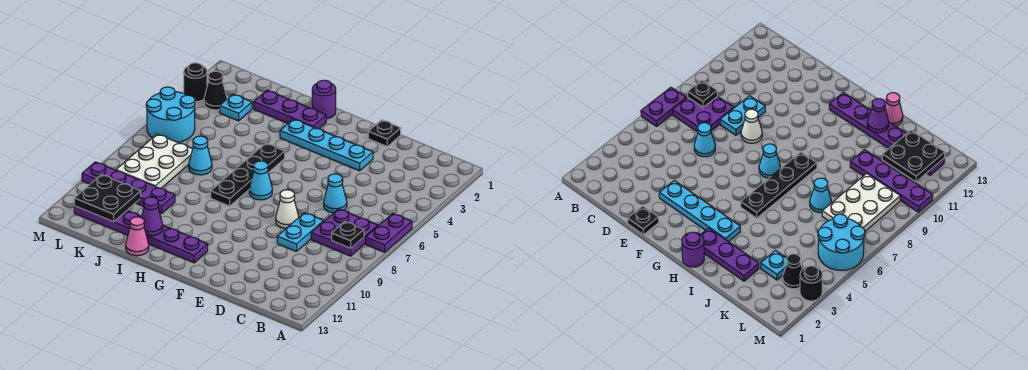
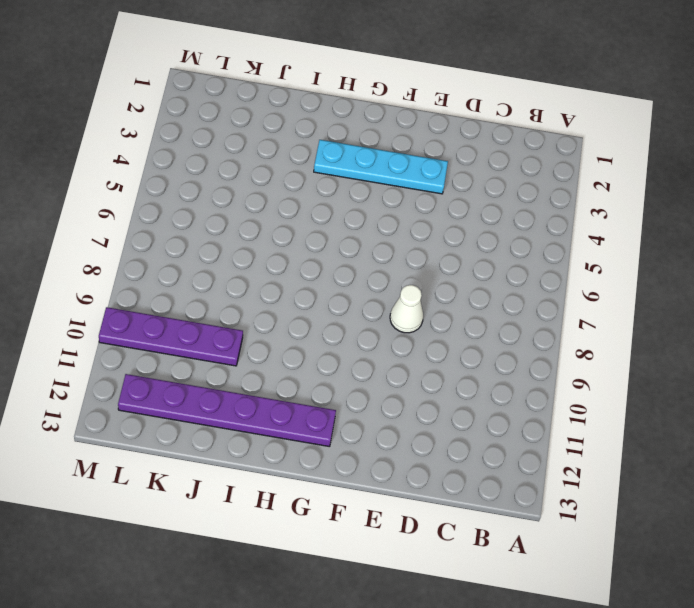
none -> purple plate A6:A7 level 1
none -> purple plate B7:C8 level 1
none -> cyan cone D6 level 1

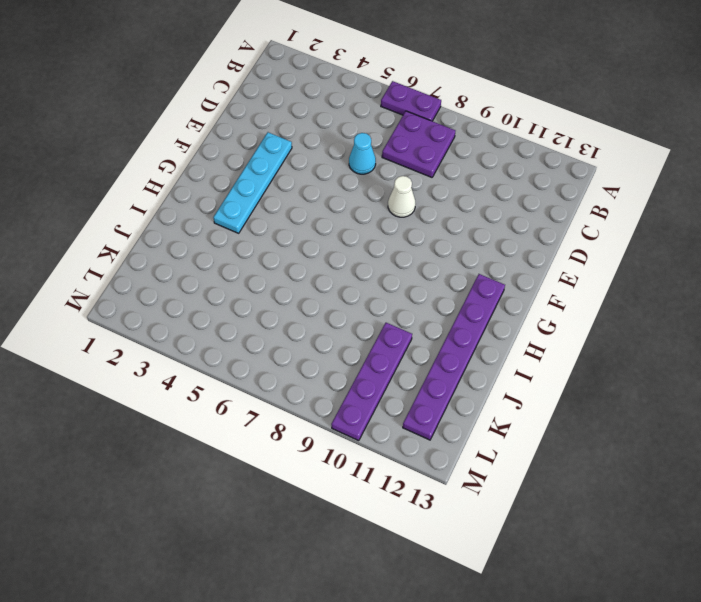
none -> cyan plate D8:D9 level 1
none -> black plate E1 level 1
none -> cyan cone G7 level 1

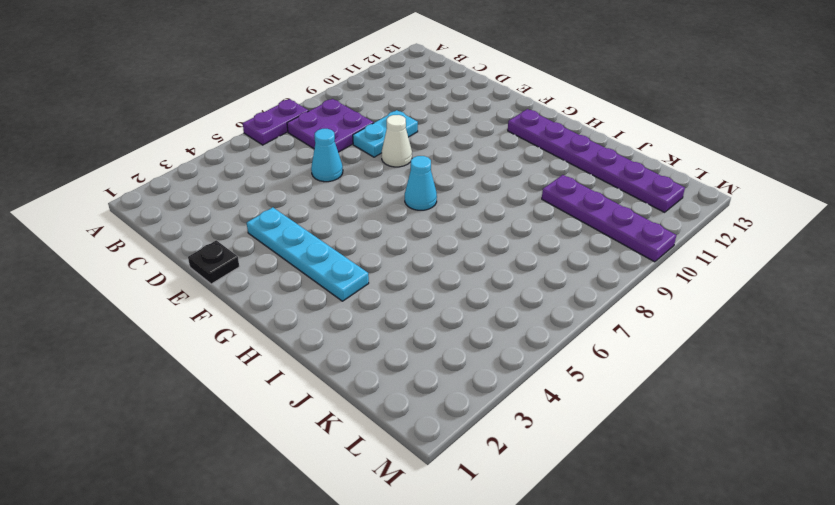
none -> purple round brick H1 level 1
none -> purple plate H2:J2 level 1
none -> black plate H5:H8 level 1

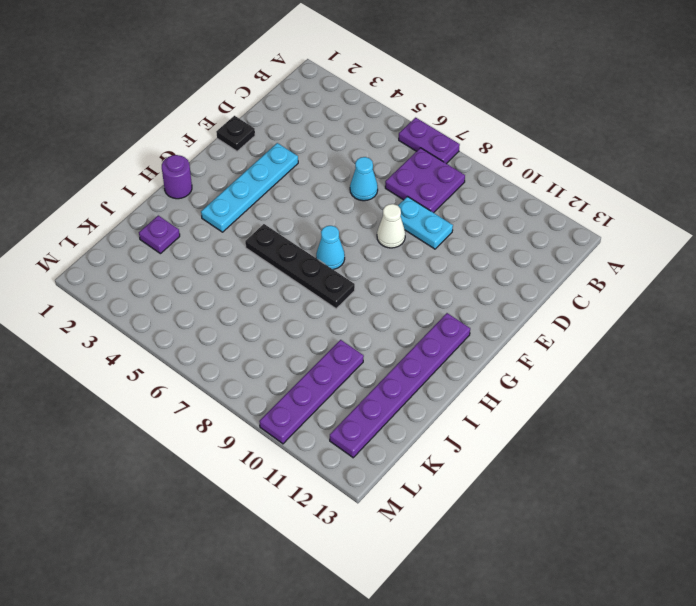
purple plate J2 level 1 -> purple plate H2:J2 level 1
none -> pink cone I13 level 1
none -> cyan cone J7 level 1
none -> cyan plate K3 level 1

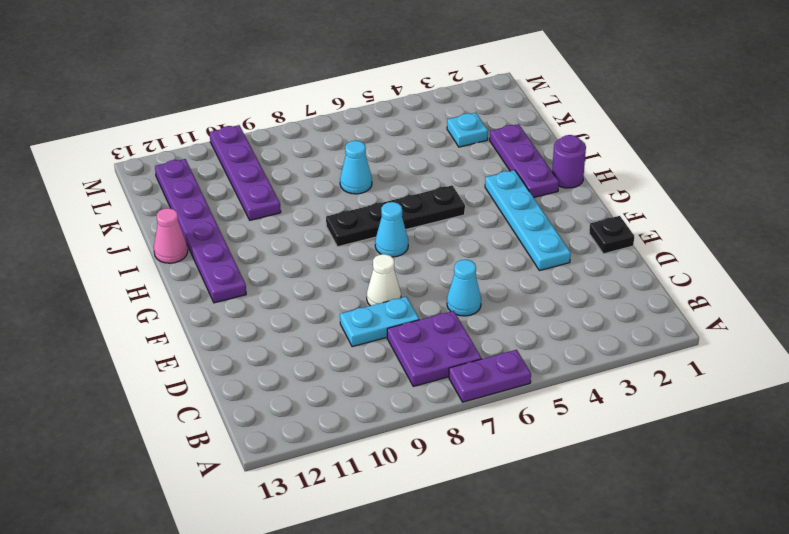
none -> white plate K7:L9 level 1
none -> black cone L3 level 1
none -> cyan round brick L5:M6 level 1

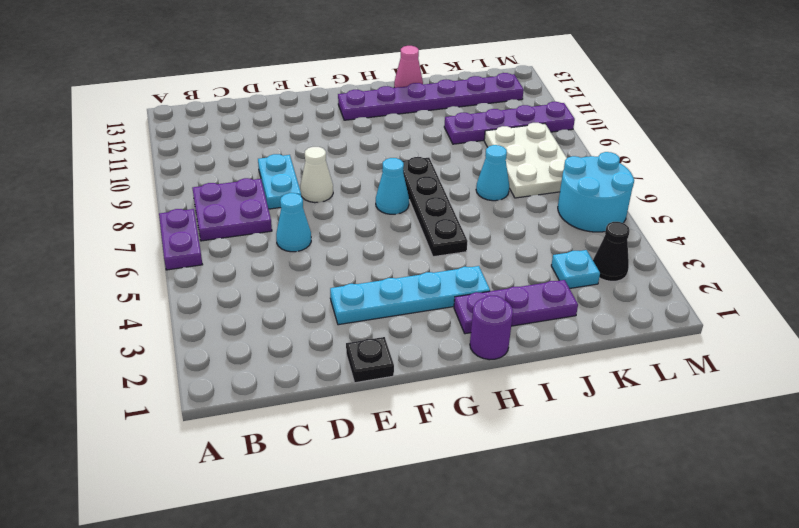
none -> black round brick M3 level 1
none -> black plate B8 level 2
none -> purple cone I12 level 2

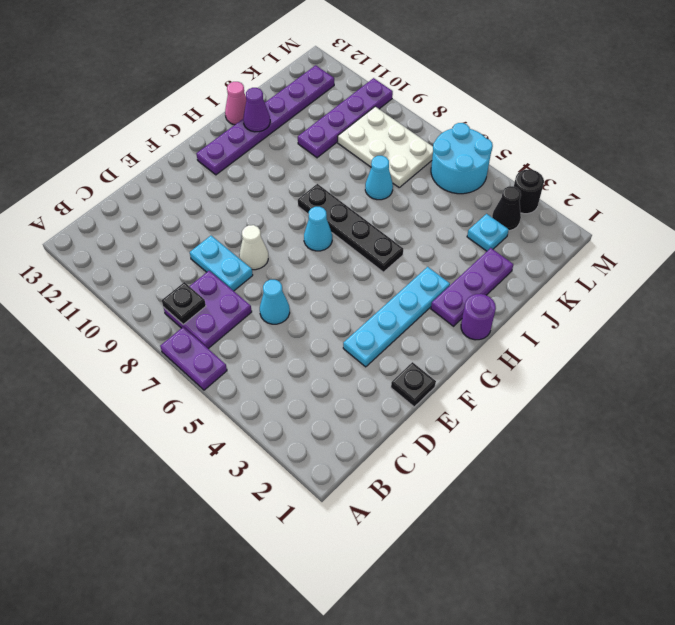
none -> black plate K11:L12 level 2

